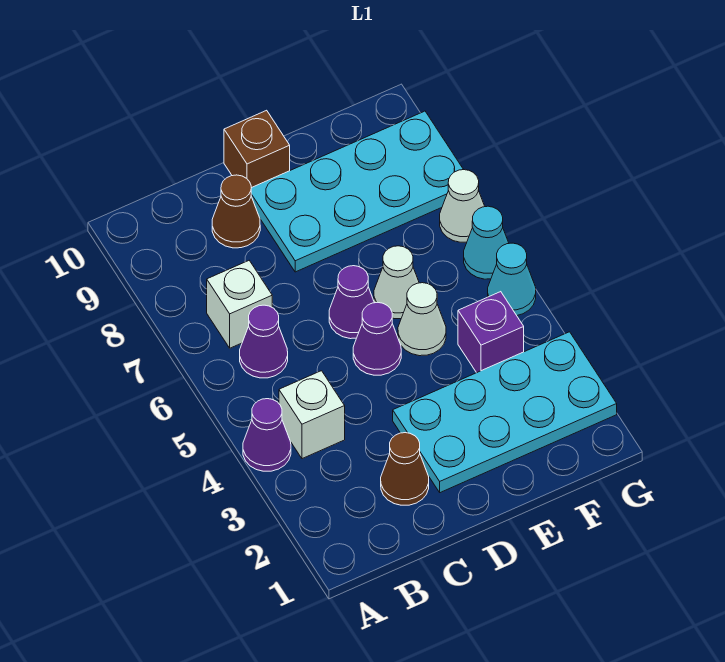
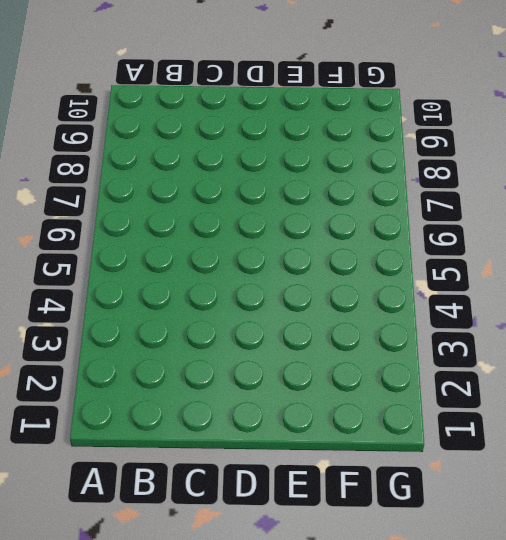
none -> purple cone A4 level 1
none -> white brick B4 level 1
none -> purple cone B6 level 1

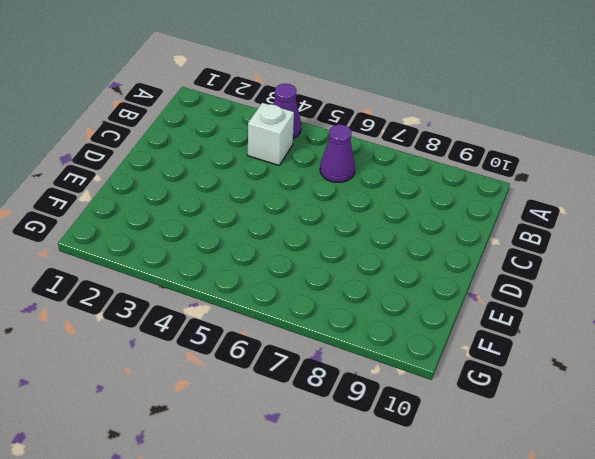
none -> white brick B7 level 1
none -> brown cone C2 level 1
none -> brown cone C9 level 1

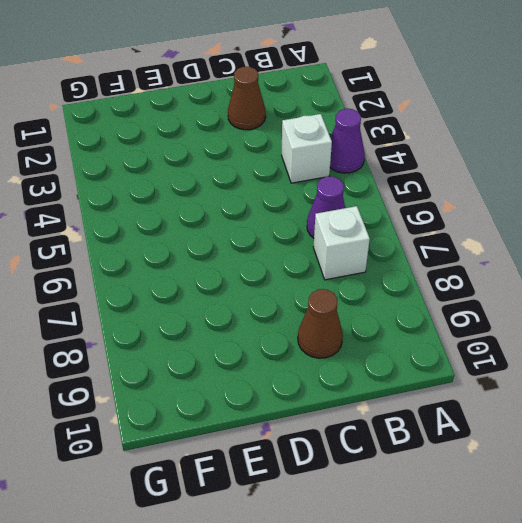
none -> cyan plate D2:G3 level 1
none -> purple cone D5 level 1
none -> purple cone D6 level 1

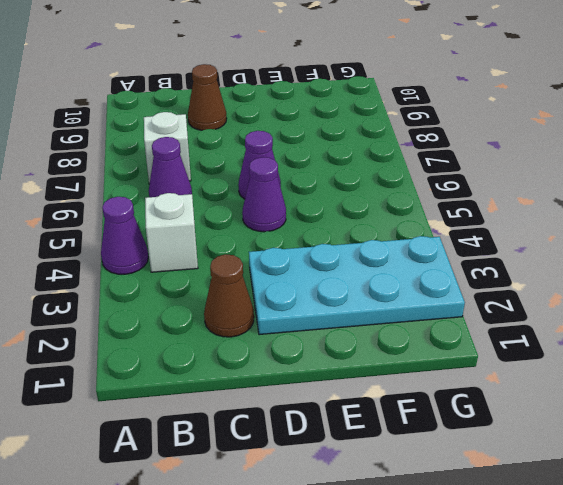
none -> cyan plate D8:G9 level 1
none -> brown brick D10 level 1
none -> white cone E5 level 1

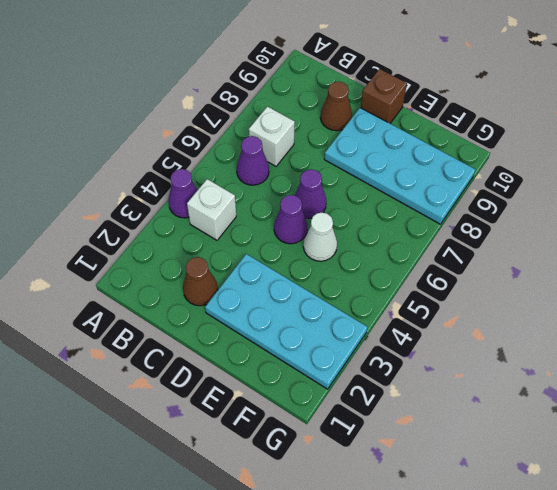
none -> white cone E6 level 1
none -> purple brick F4 level 1
none -> cyan cone G5 level 1

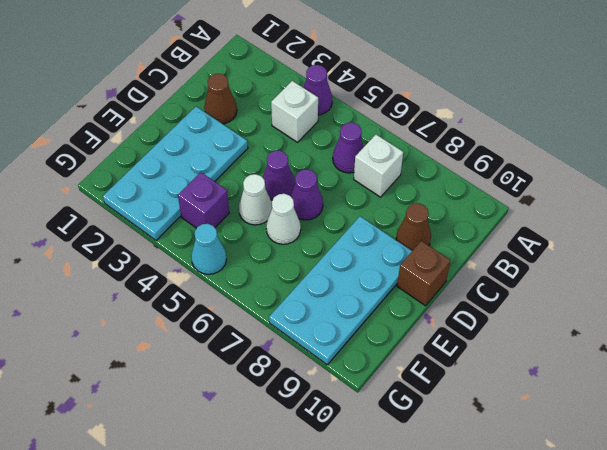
none -> cyan cone G6 level 1
none -> white cone G7 level 1

